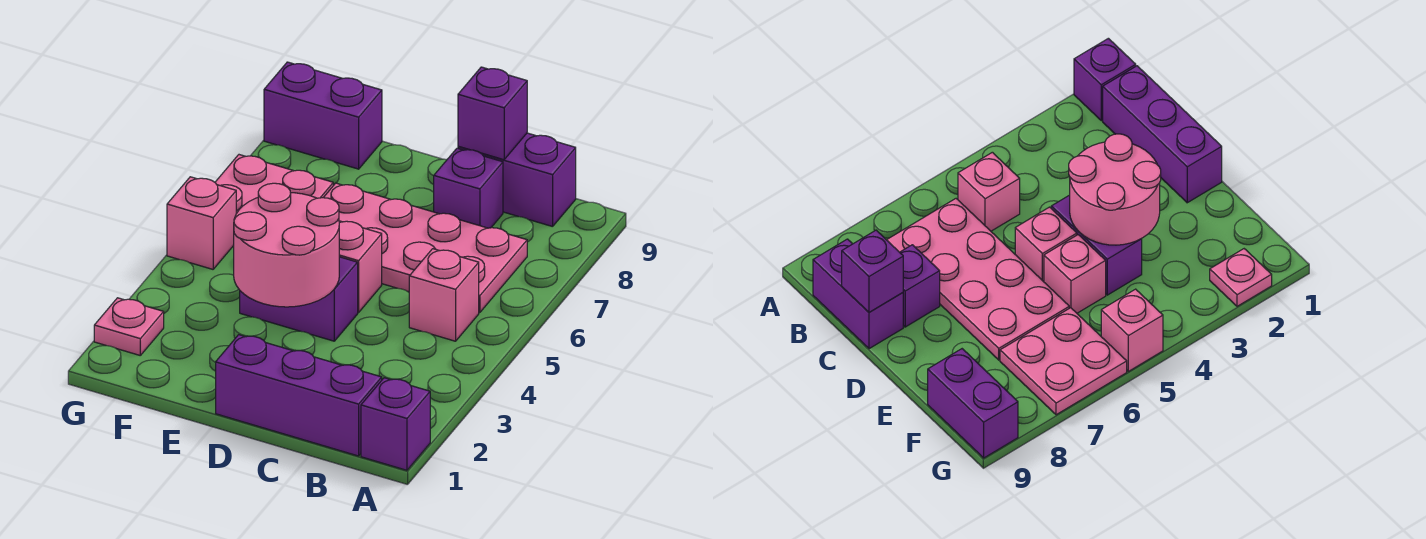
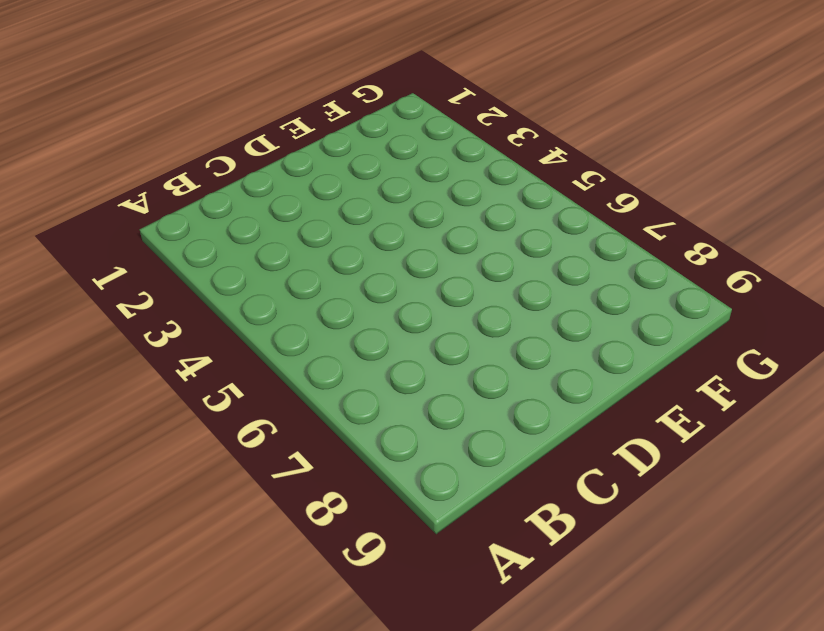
none -> purple brick A1 level 1
none -> purple brick B1:D1 level 1
none -> pink brick B5 level 1

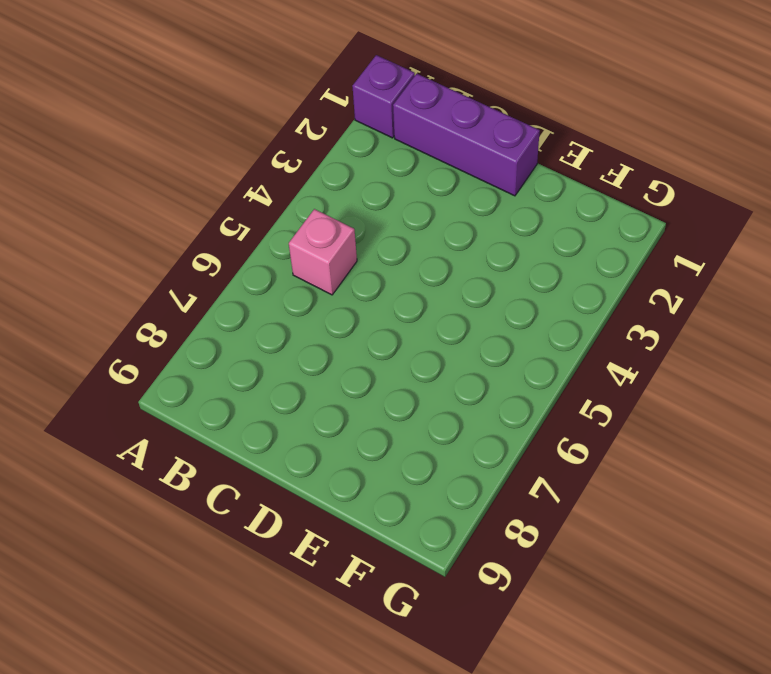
none -> pink plate B6:E7 level 1
none -> purple brick B9:C9 level 1
none -> purple brick C8 level 1

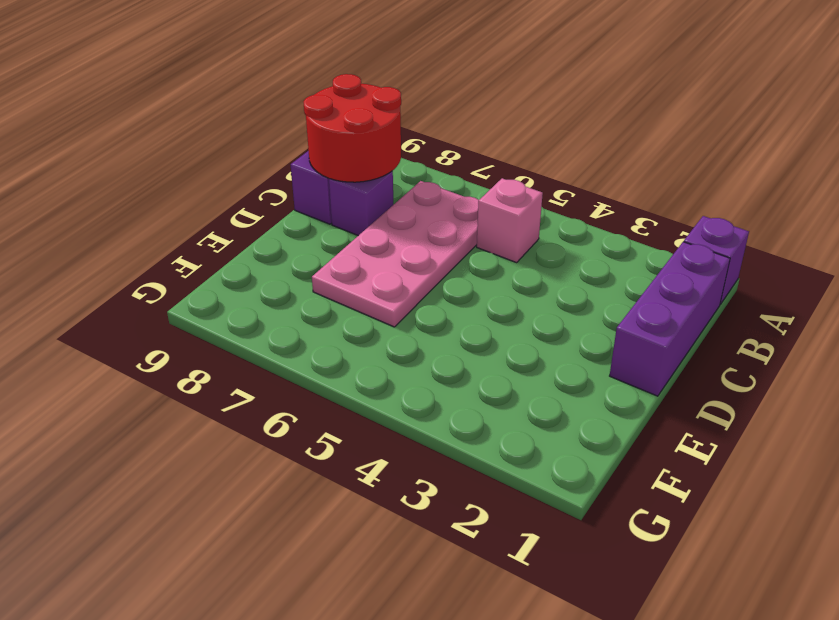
red round brick B8:C9 level 2 -> purple brick C9 level 2
none -> purple brick D4:E4 level 1
none -> pink brick D5 level 1
none -> pink brick E5 level 1

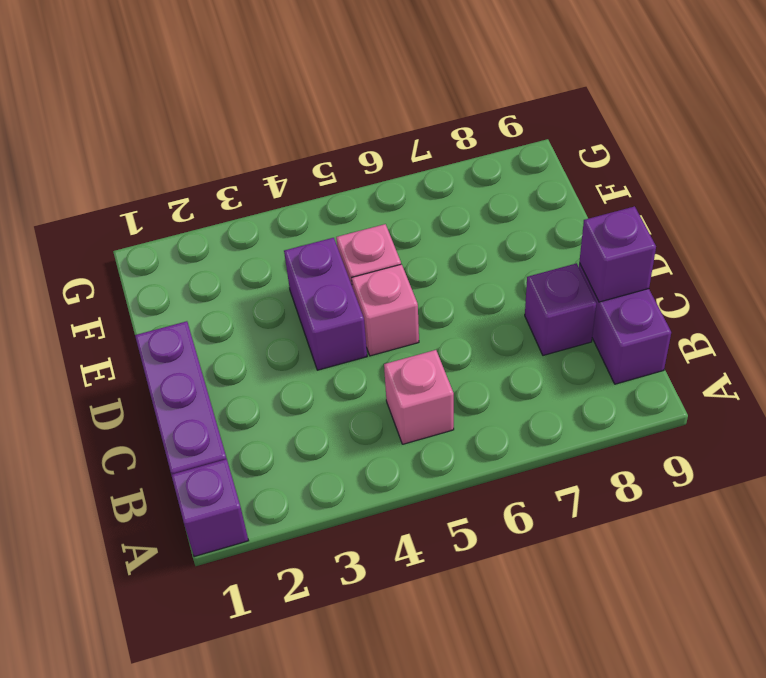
none -> pink plate B6:E7 level 1
none -> pink plate F6:G7 level 1
none -> purple brick F9:G9 level 1

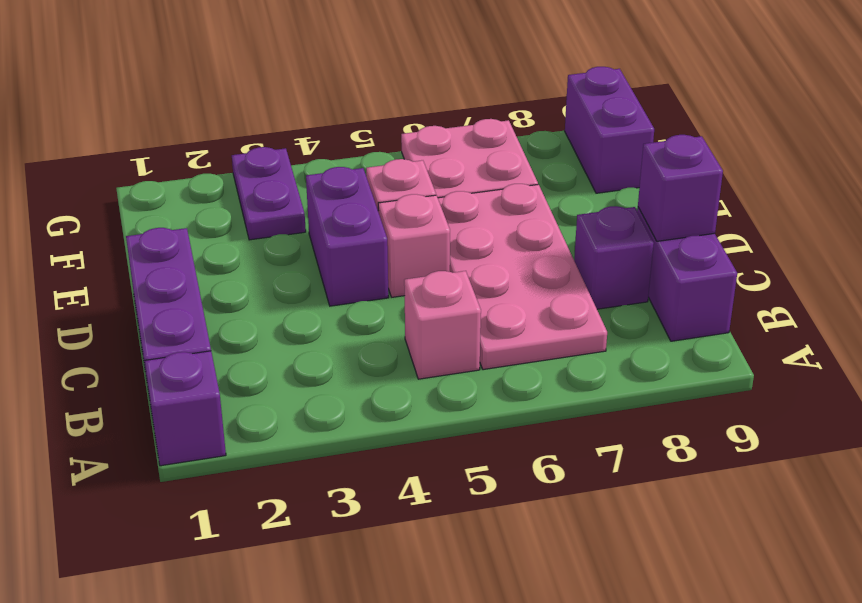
purple plate F3:G3 level 1 -> none
none -> pink plate G2 level 1
none -> pink brick G5 level 1
none -> pink round brick D3:E4 level 2

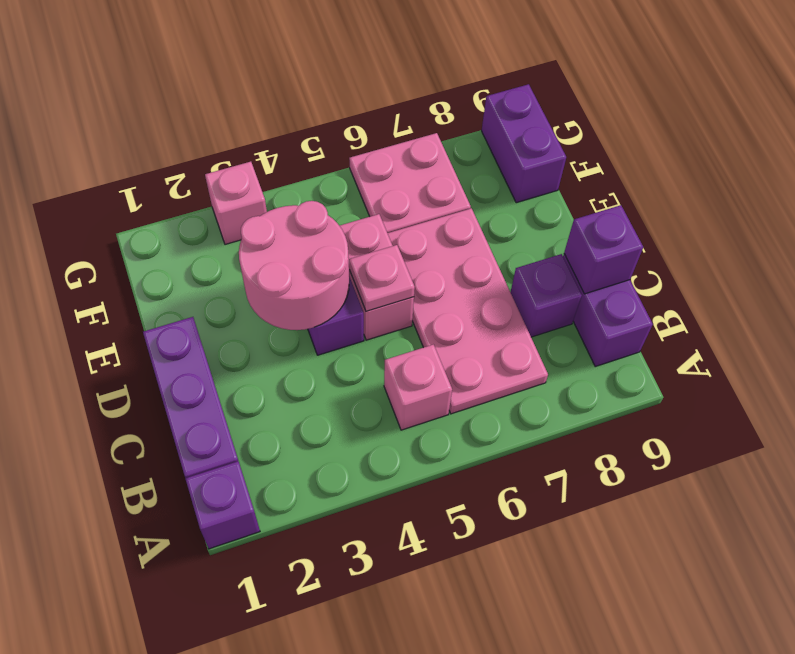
pink plate D5 level 2 -> pink plate G2 level 1
pink brick G3 level 1 -> pink brick G5 level 1

